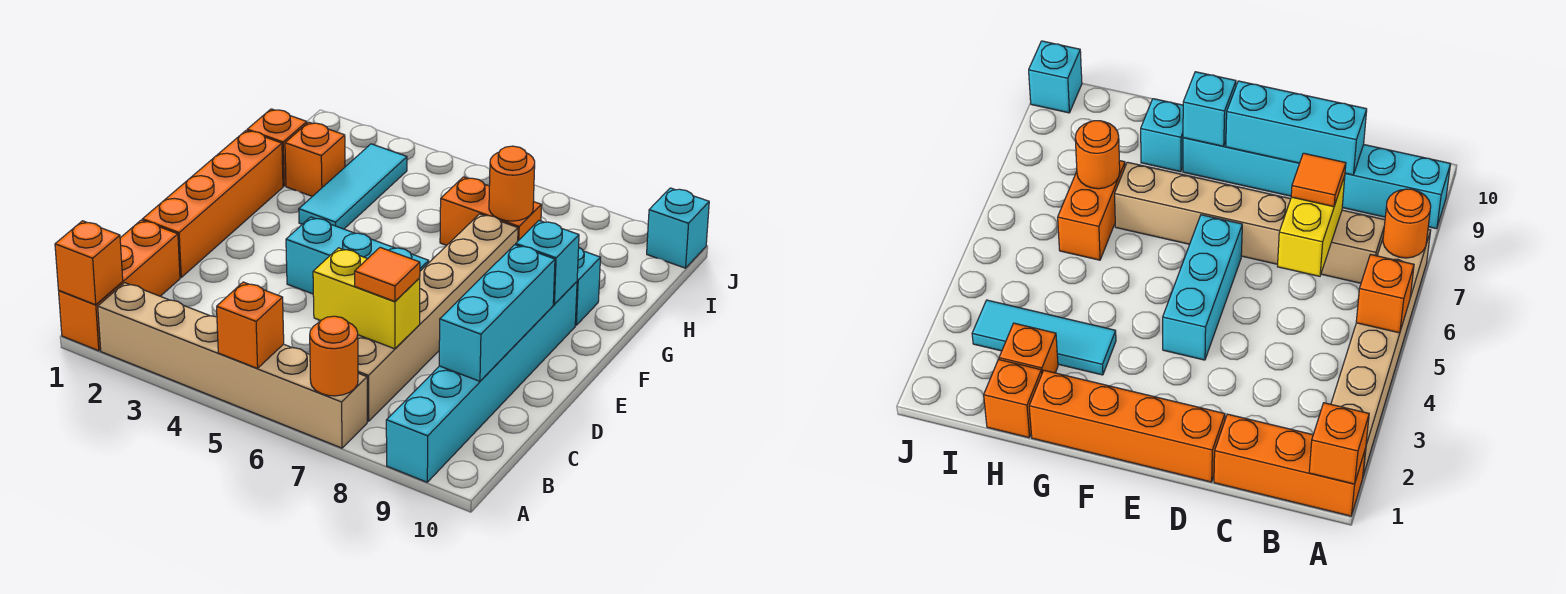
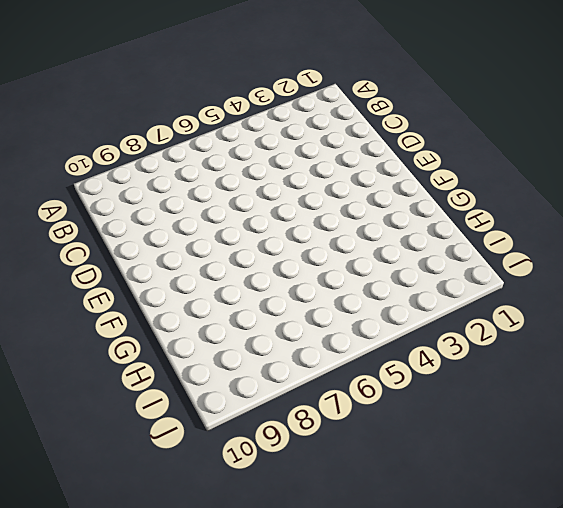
none -> orange brick A1:C1 level 1
none -> tan brick A2:A7 level 1
none -> cyan brick A9:F9 level 1

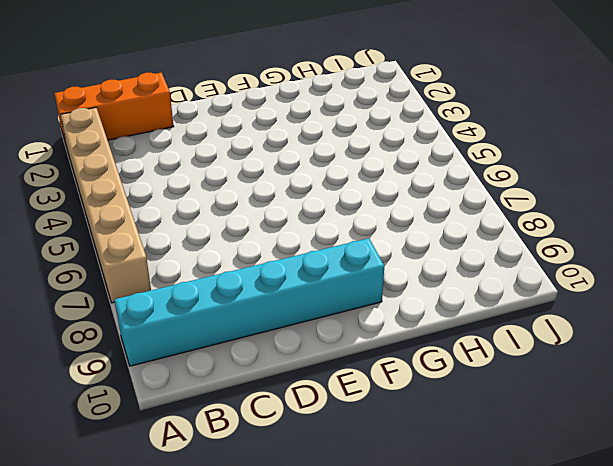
none -> tan brick B7:G7 level 1
none -> orange brick D1:G1 level 1
none -> cyan brick E4:E6 level 1

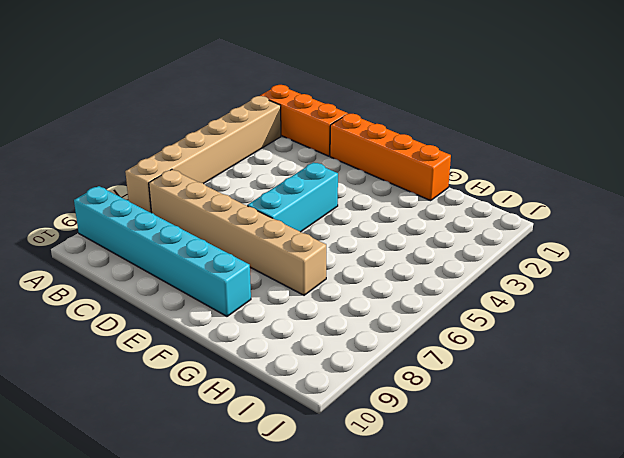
none -> cyan tile G3:I3 level 1
none -> cyan brick G9 level 1
none -> orange brick H1 level 1

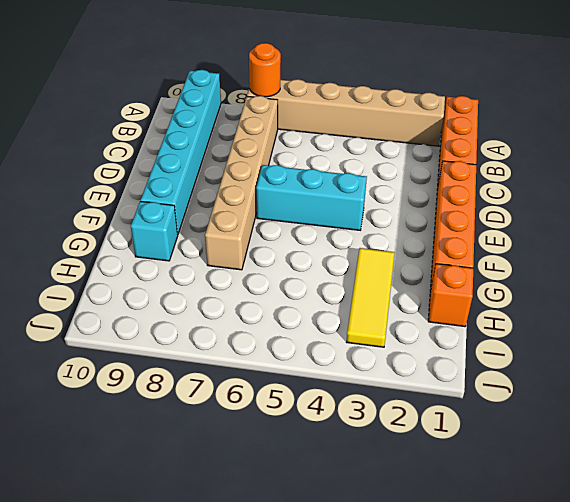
yellow tile G3:I3 level 1 -> cyan tile G3:I3 level 1
none -> orange brick H2 level 1
none -> orange brick H6:H7 level 1
none -> cyan brick J10 level 1

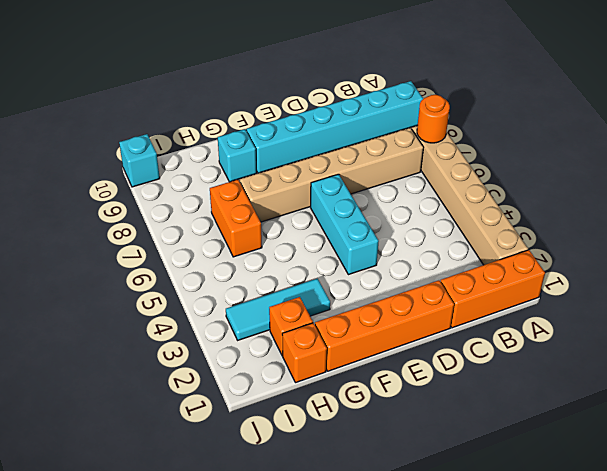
none -> orange brick A1 level 2
none -> orange brick A5 level 2
none -> yellow brick C6:C7 level 2

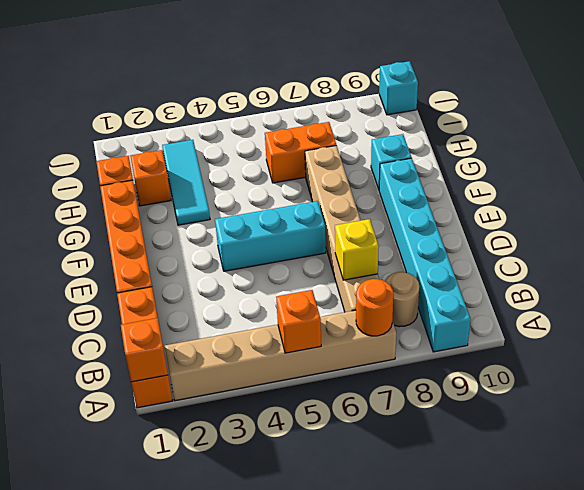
tan round brick B8 level 1 -> none
yellow brick C7 level 2 -> yellow brick C6:C7 level 2
none -> cyan brick C9:E9 level 2
none -> cyan brick F9 level 2
none -> orange round brick H7 level 2

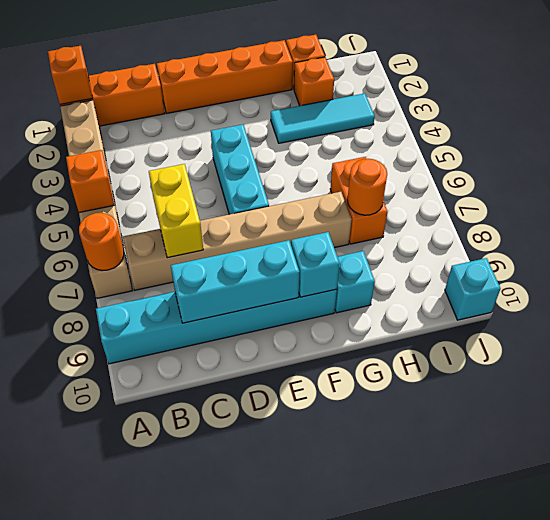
none -> orange tile C7 level 3

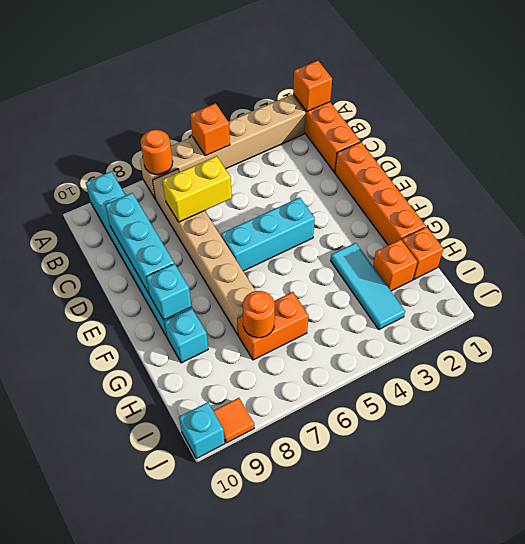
orange tile J9 level 1 -> orange tile C7 level 3

